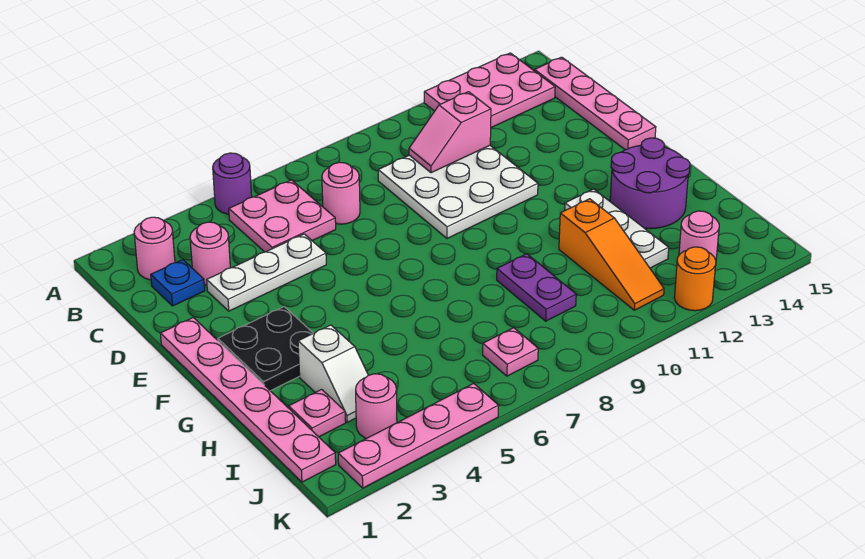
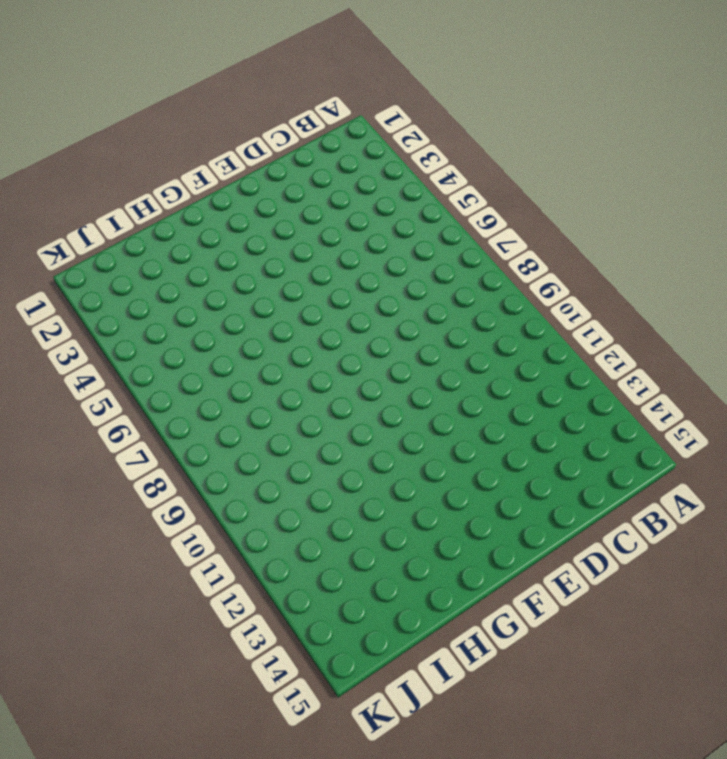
none -> purple round brick A5 level 1
none -> pink plate A12:B14 level 1
none -> pink round brick B2 level 1

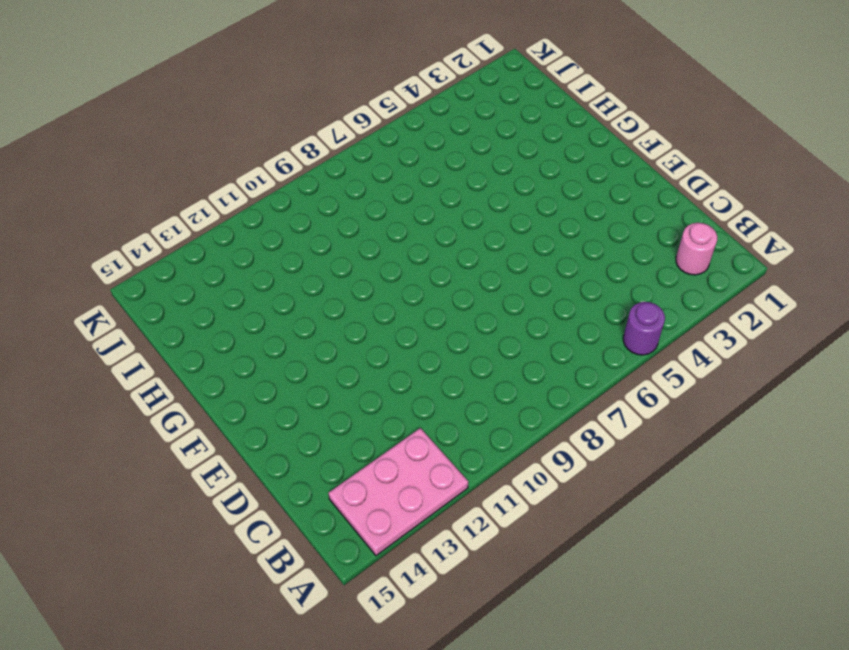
none -> pink plate B5:C6 level 1
none -> pink plate B15:E15 level 1
none -> blue plate C2 level 1

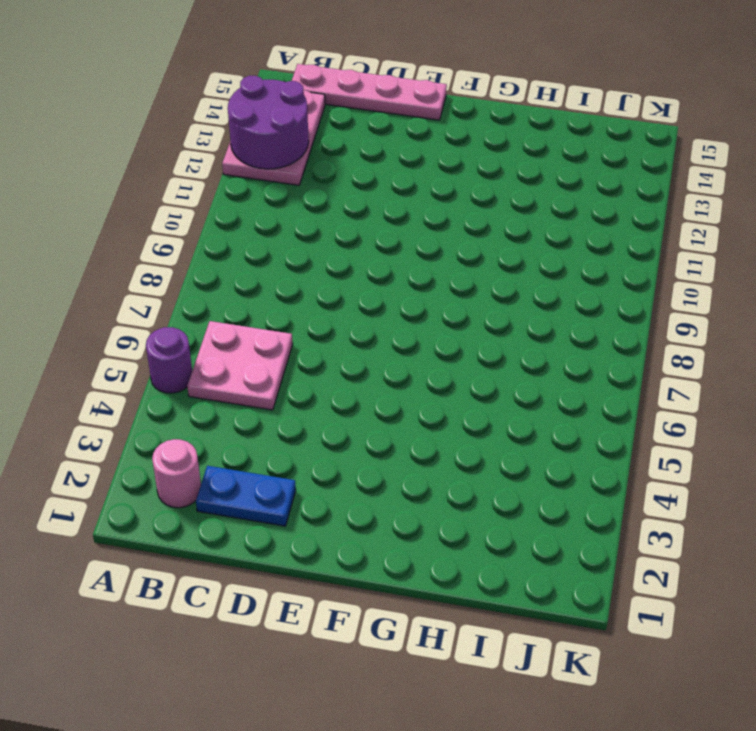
purple round brick A12:B13 level 2 -> purple round brick G13:H14 level 1
blue plate C2:D2 level 1 -> blue plate C2 level 1
none -> pink round brick C3 level 1
none -> pink round brick C7 level 1
none -> white plate C9:E11 level 1

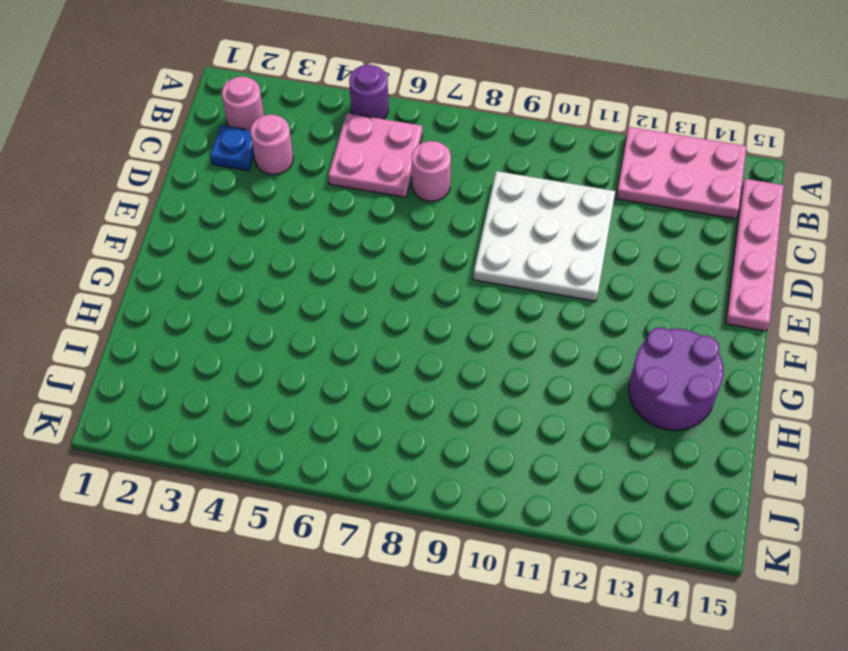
none -> white plate D3:D5 level 1
none -> pink plate E1:J1 level 1
none -> black plate F2:G3 level 1

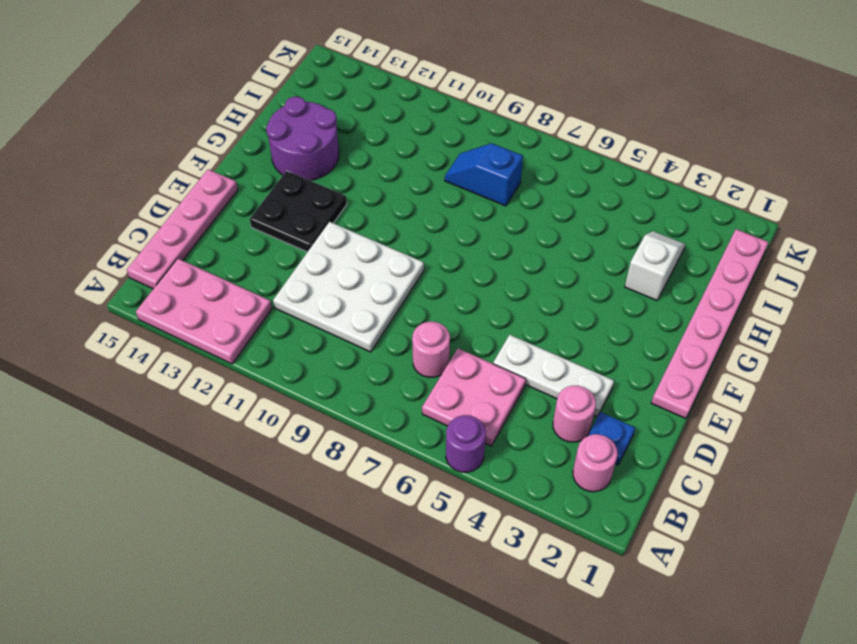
black plate E12:F13 level 1 -> black plate F2:G3 level 1
blue slope I8:I9 level 1 top 8 -> purple plate H9:I9 level 1
none -> white plate G12:I12 level 1
none -> orange slope H11:J11 level 1 top H
none -> pink plate I2 level 1

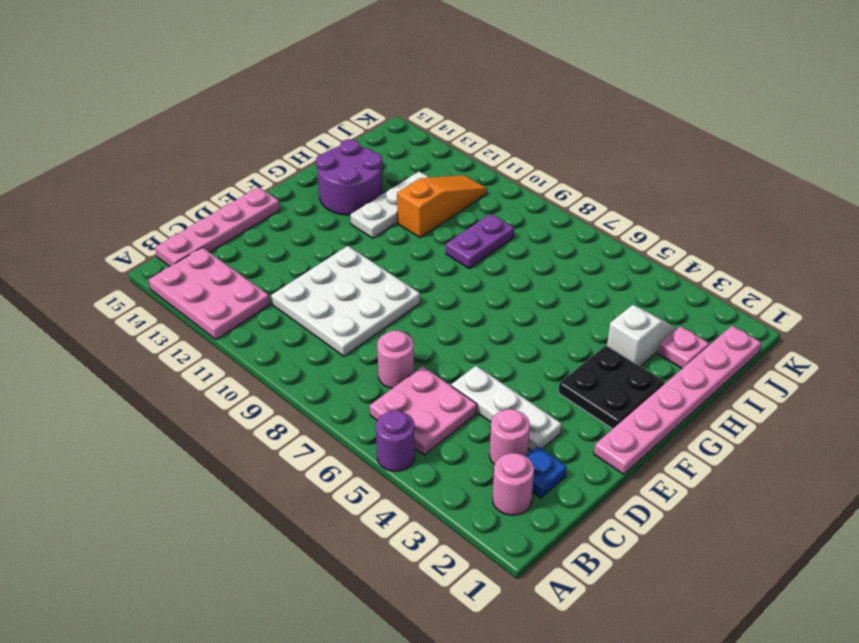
none -> pink round brick J3 level 1
none -> pink plate J7 level 1
none -> pink round brick J13 level 1

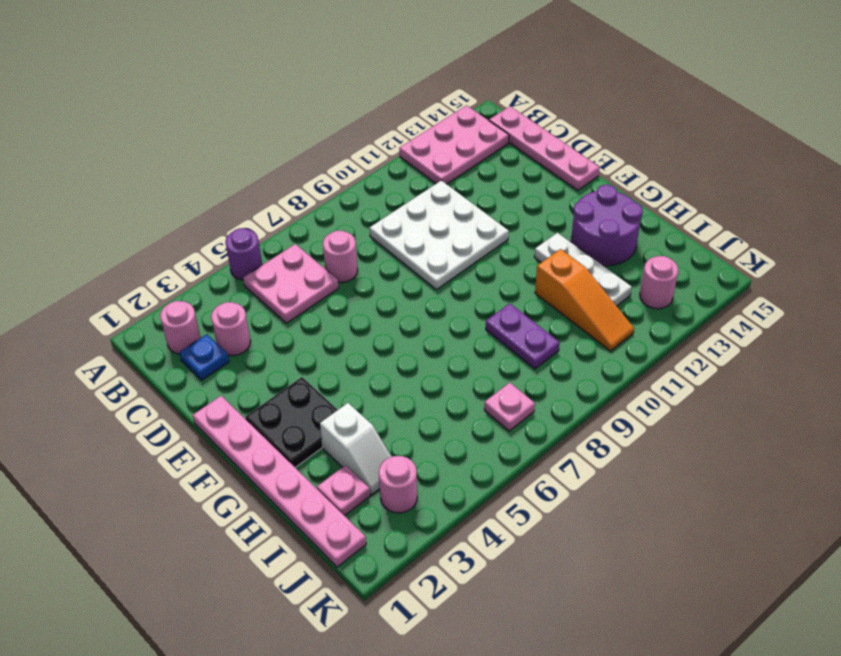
none -> white plate D3:D5 level 1
none -> pink plate K2:K5 level 1
none -> orange round brick K12 level 1

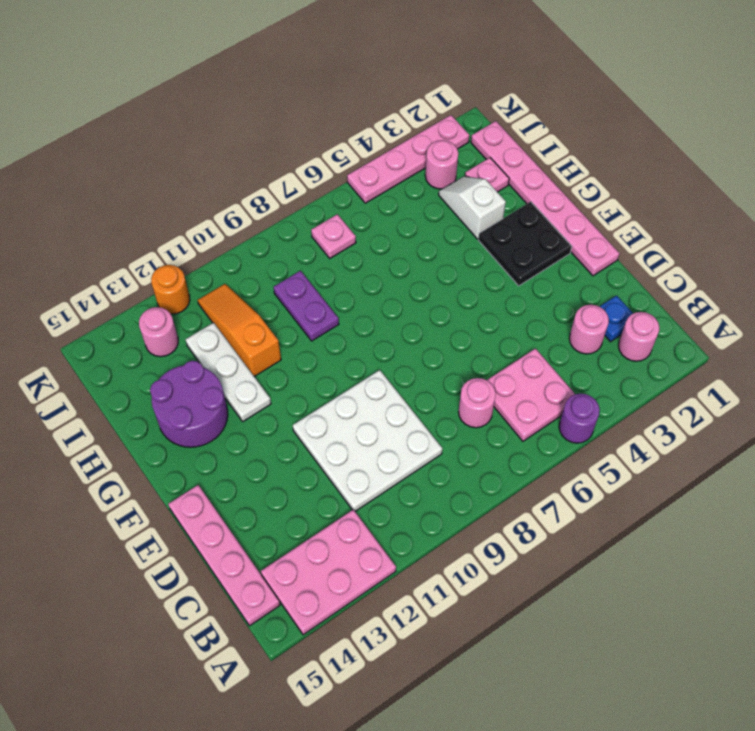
none -> white plate D3:D5 level 1
none -> pink slope C10:C11 level 2 top 11

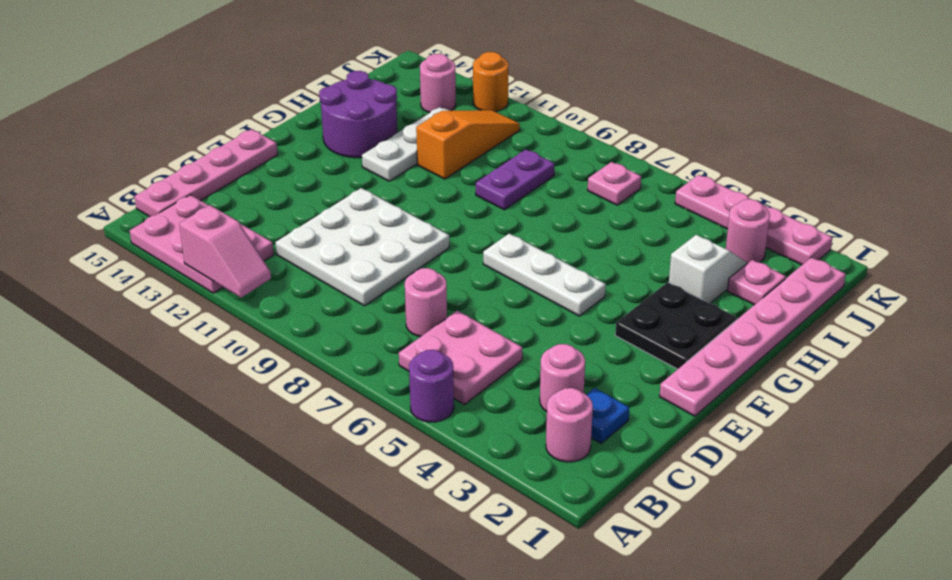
pink slope A11:A12 level 2 top 12 -> pink slope C10:C11 level 2 top 11
white plate F5:F7 level 1 -> white plate D3:D5 level 1

